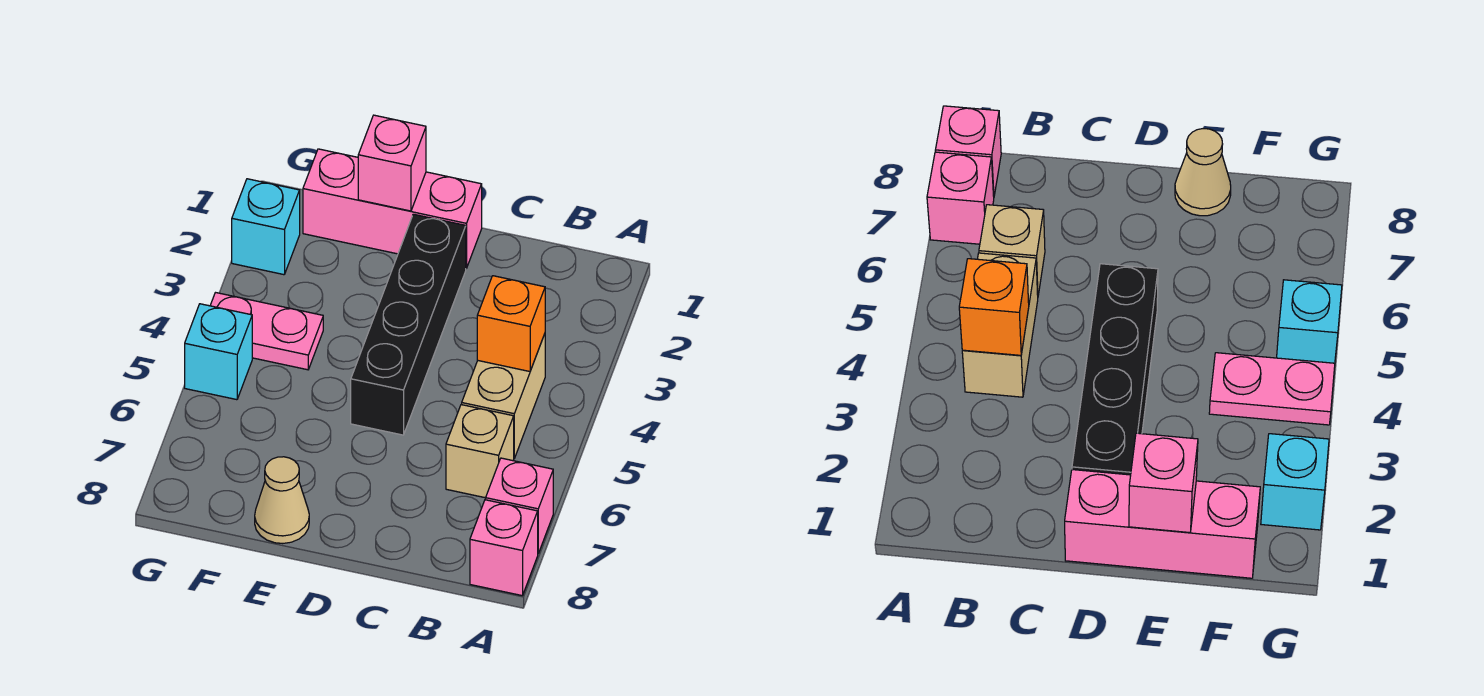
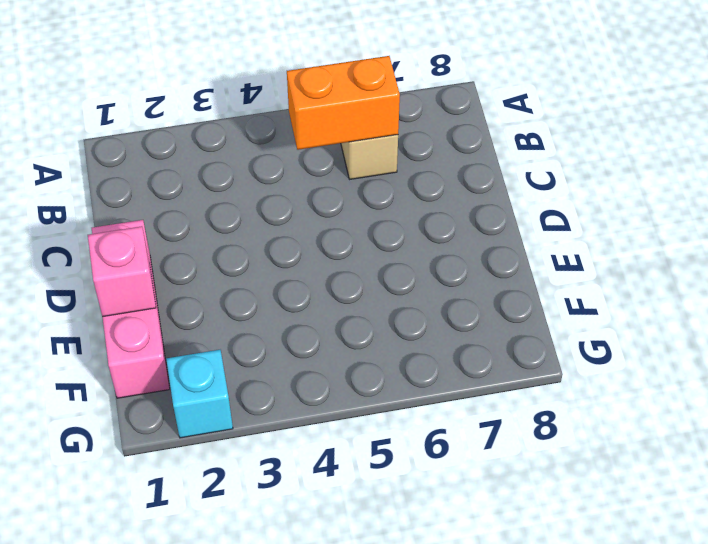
orange brick B5:B6 level 2 -> none
none -> pink brick A7 level 1
none -> pink brick A8 level 1
none -> tan brick B4:B5 level 1

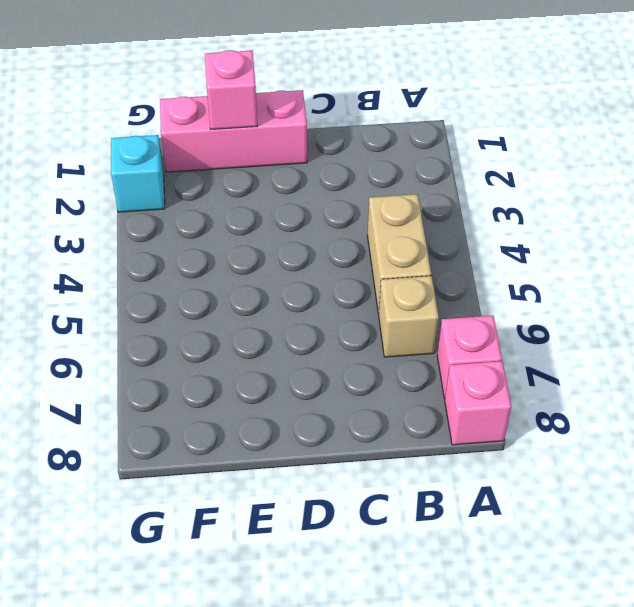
none -> black brick D2:D5 level 1
none -> tan cone E8 level 1
none -> pink plate F4:G4 level 1

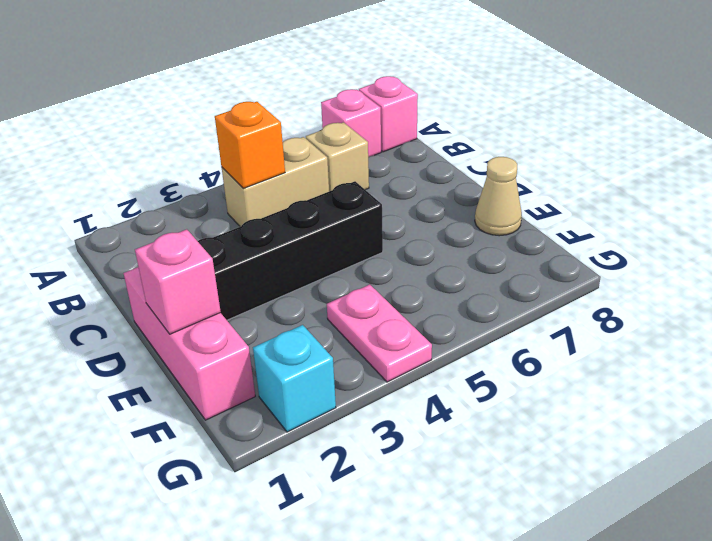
none -> cyan brick G5 level 1

